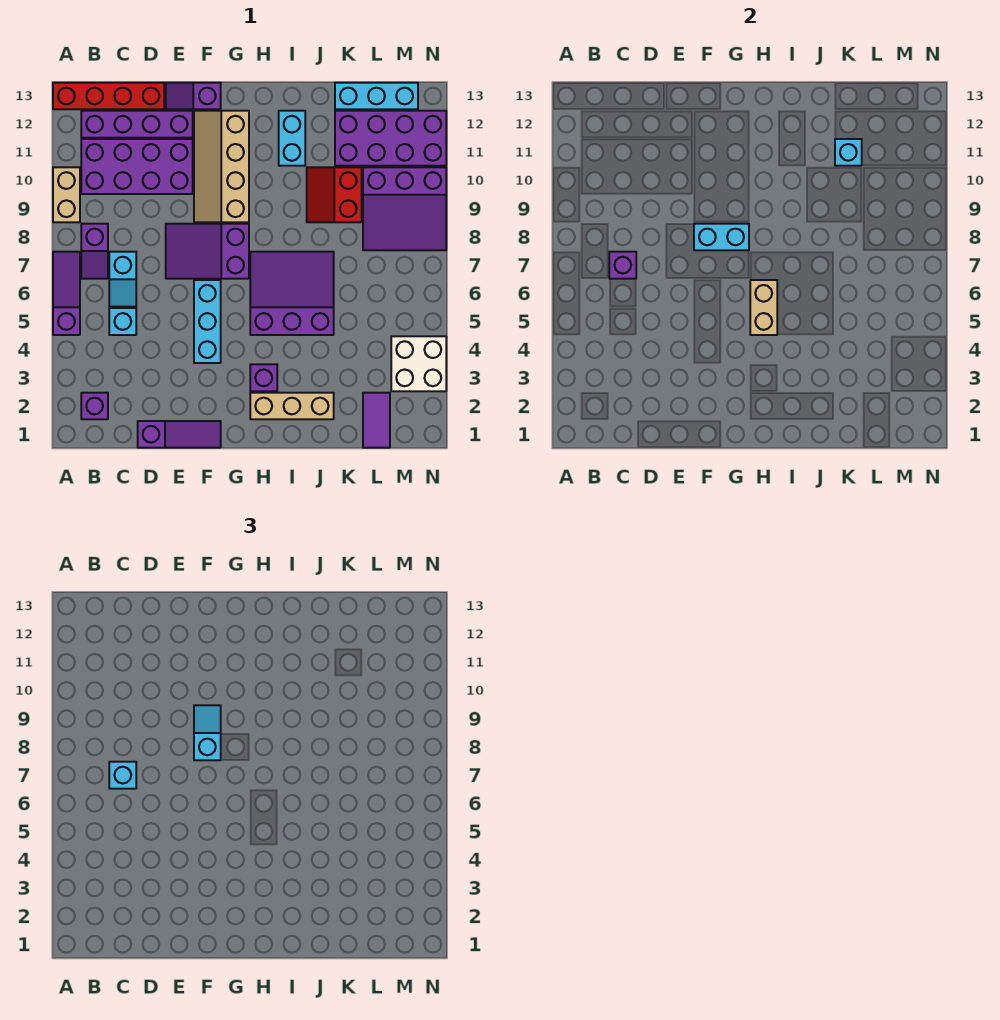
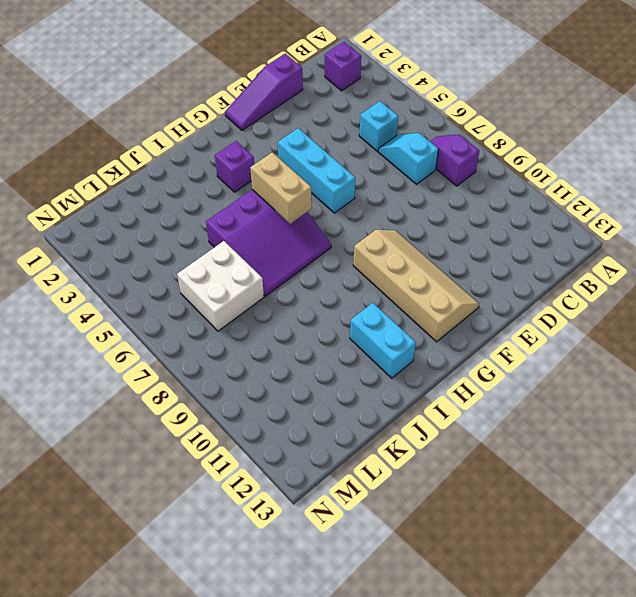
white brick K6:L7 level 1 -> white brick M3:N4 level 1
none -> purple slope A5:A7 level 1 top 5
none -> tan brick A9:A10 level 1
none -> red brick A13:D13 level 1
none -> purple brick B10:E11 level 1

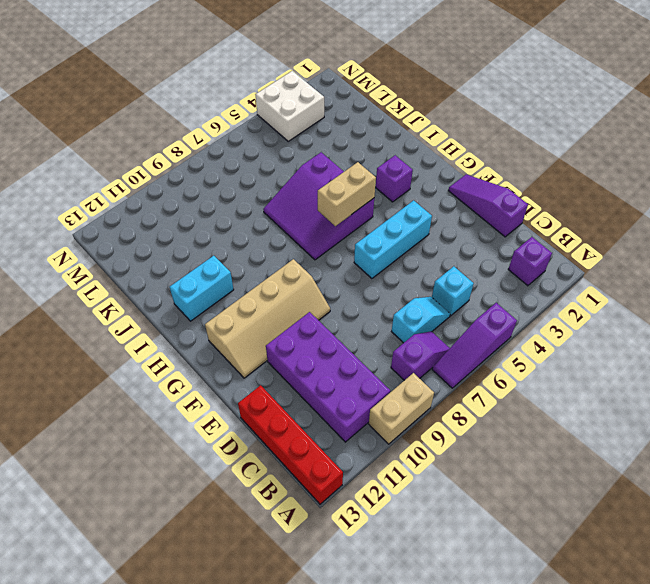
none -> purple brick B12:E12 level 1
none -> purple slope E7:G8 level 1 top G
none -> purple slope E13:F13 level 1 top F
none -> tan brick H2:J2 level 1

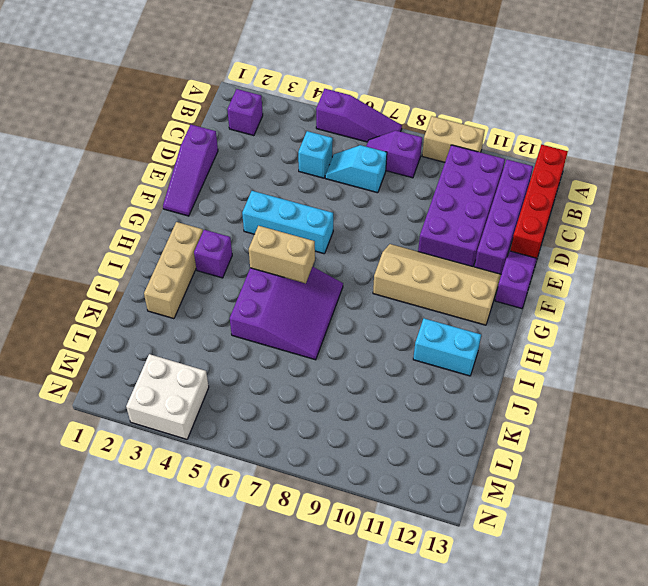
none -> purple slope E7:G8 level 1 top G
none -> red slope J9:K10 level 1 top K
none -> purple brick K11:N12 level 1
none -> cyan brick K13:M13 level 1

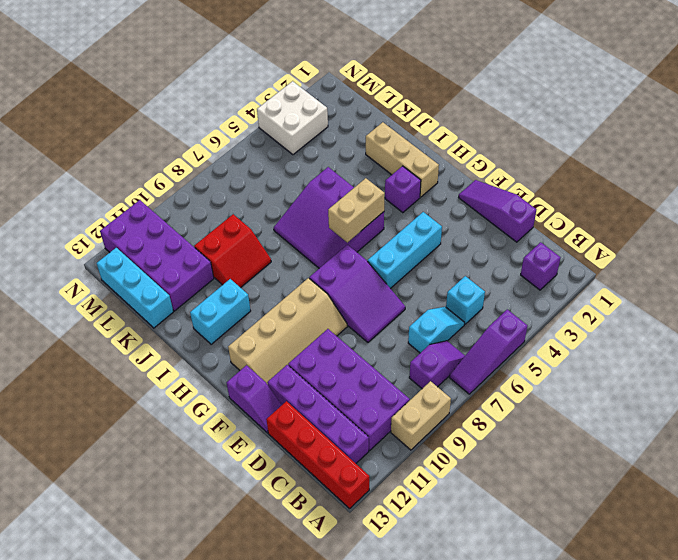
none -> purple tile L1:L2 level 1
none -> purple slope L8:N10 level 1 top 10
none -> purple brick C7 level 2
none -> cyan brick F8:G8 level 2

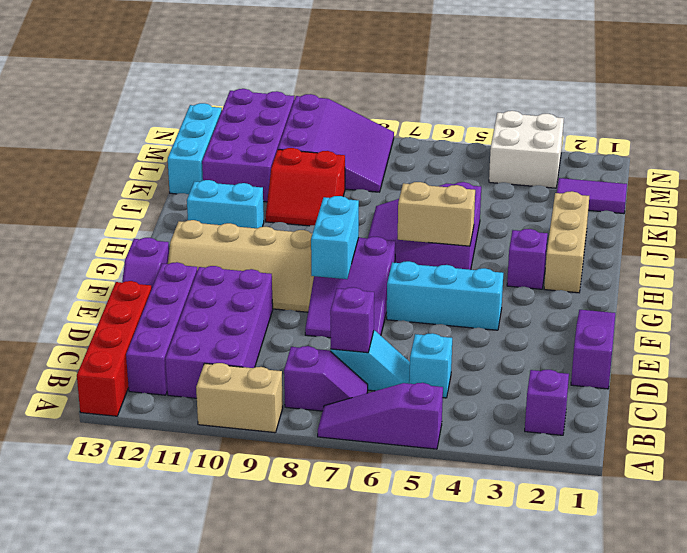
none -> cyan brick K11 level 2
none -> cyan brick C7 level 3
none -> cyan slope F8:F9 level 3 top 8

